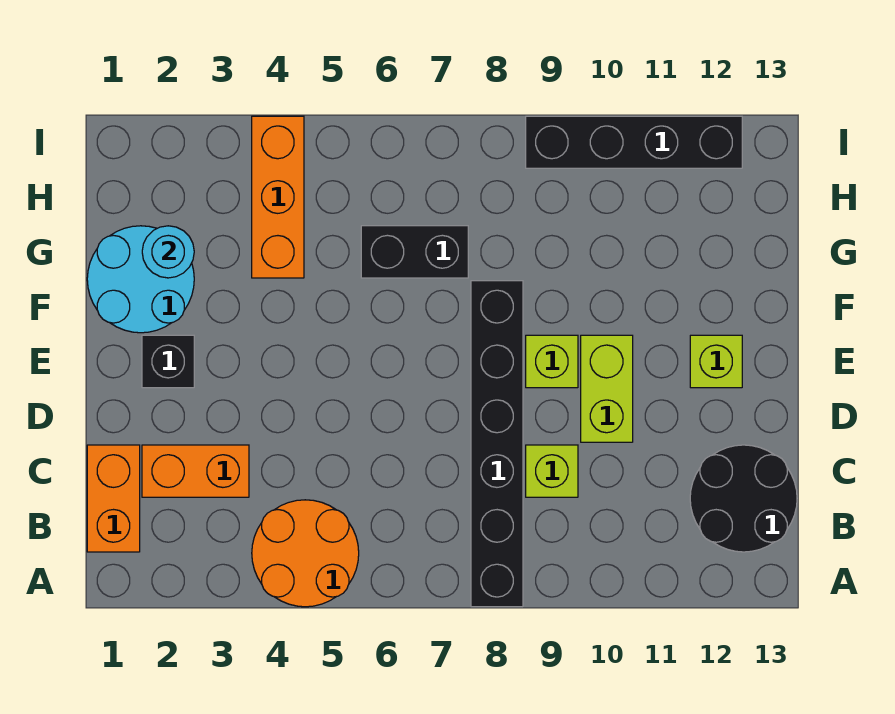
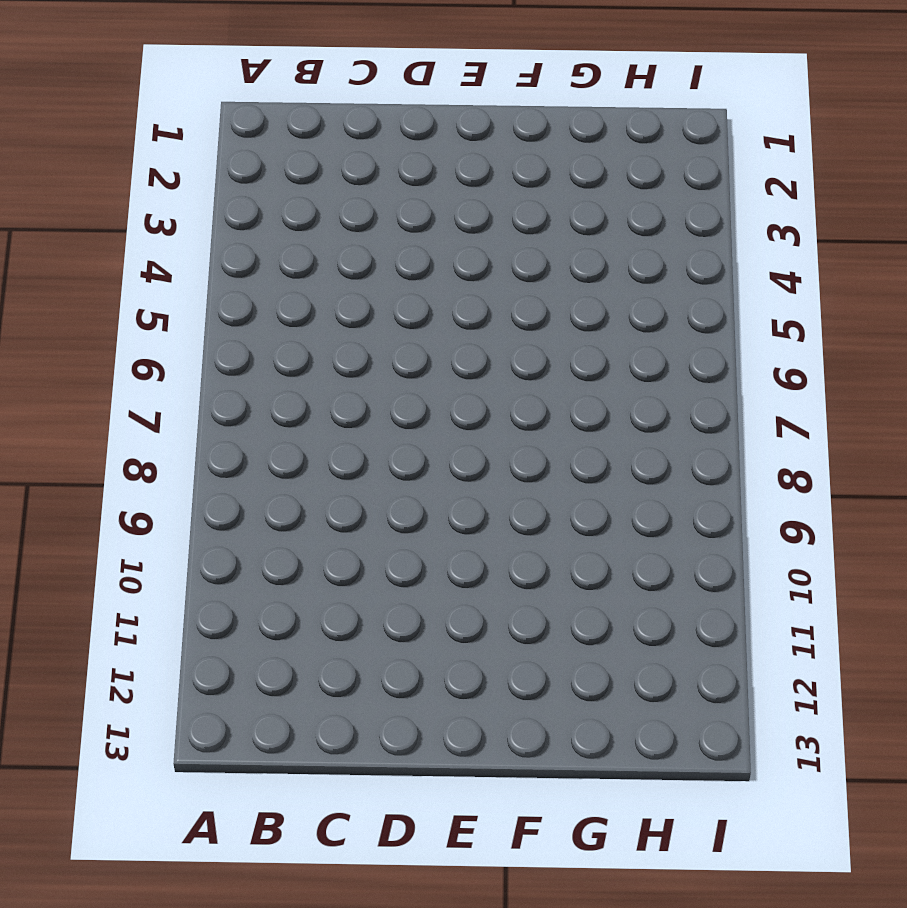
none -> orange round brick A4:B5 level 1
none -> black brick A8:F8 level 1
none -> orange brick B1:C1 level 1

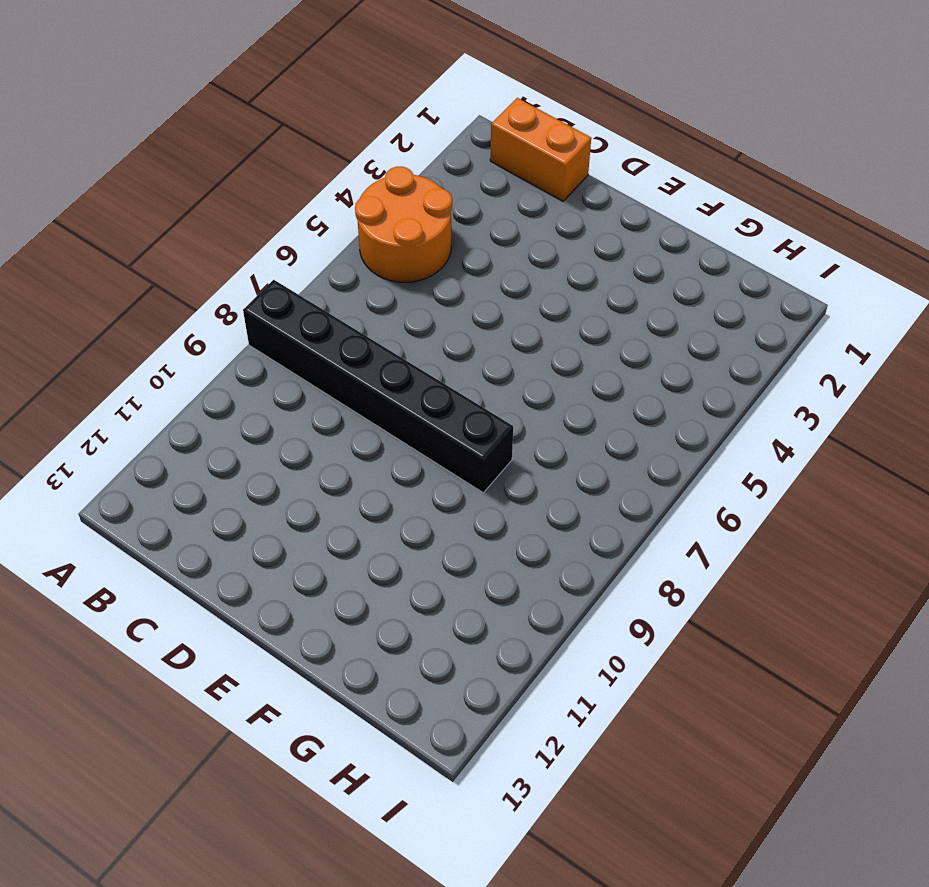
none -> black round brick B12:C13 level 1
none -> orange brick C2:C3 level 1
none -> lime brick C9 level 1

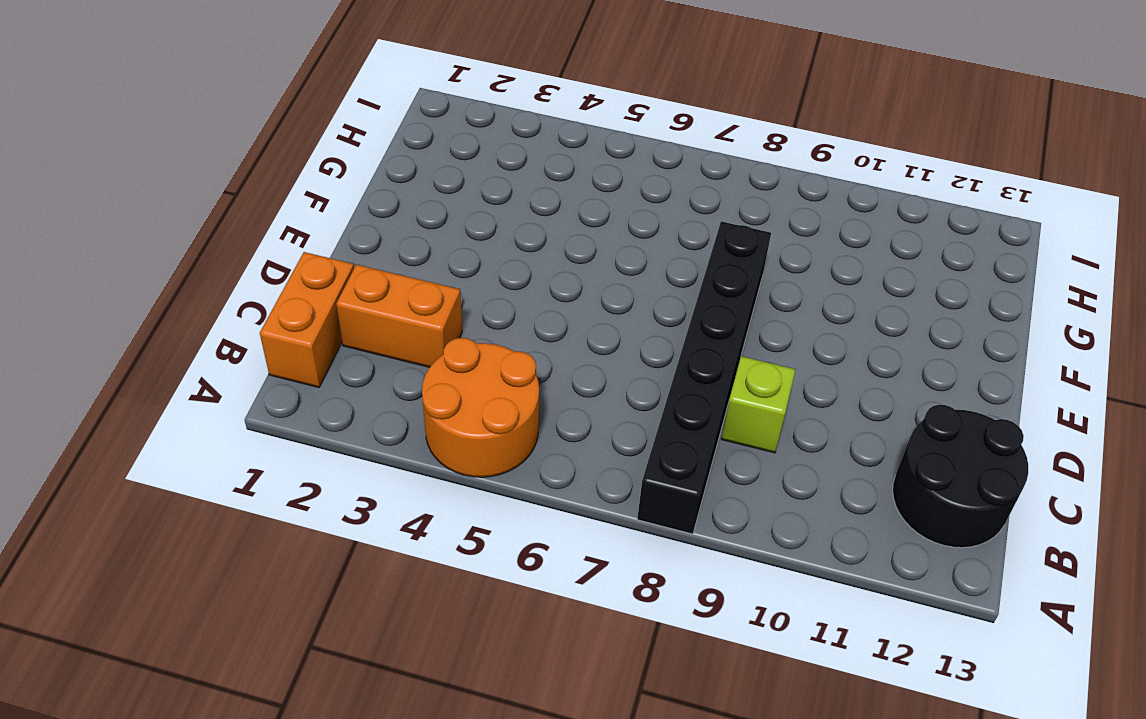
none -> lime brick D10:E10 level 1
none -> black brick E2 level 1
none -> lime brick E9 level 1

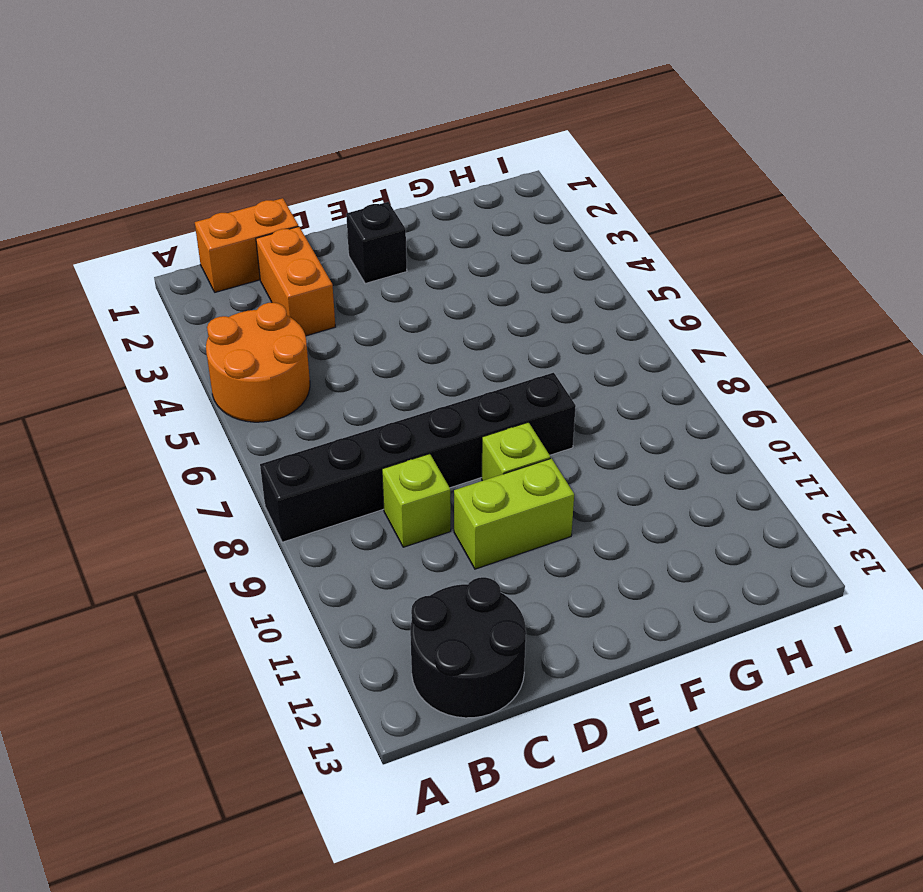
none -> lime brick E12 level 1
none -> cyan round brick F1:G2 level 1
none -> orange brick G4:I4 level 1

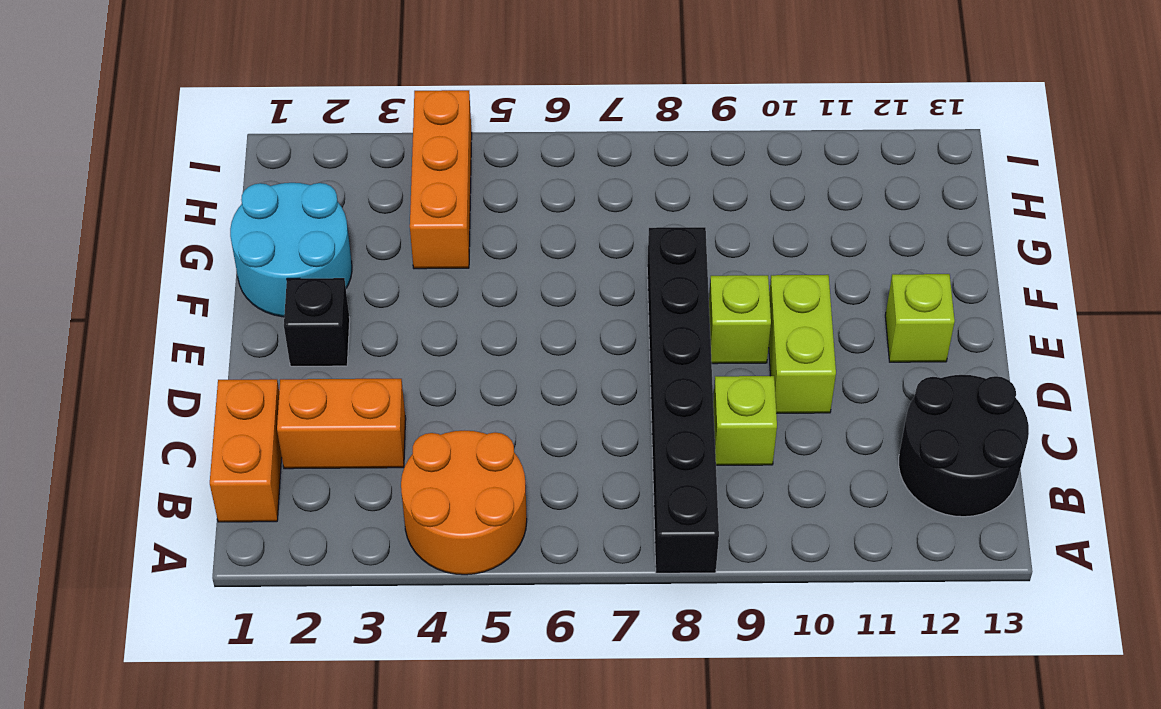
none -> black brick G6:G7 level 1
none -> black brick I9:I12 level 1
none -> cyan round brick G2 level 2

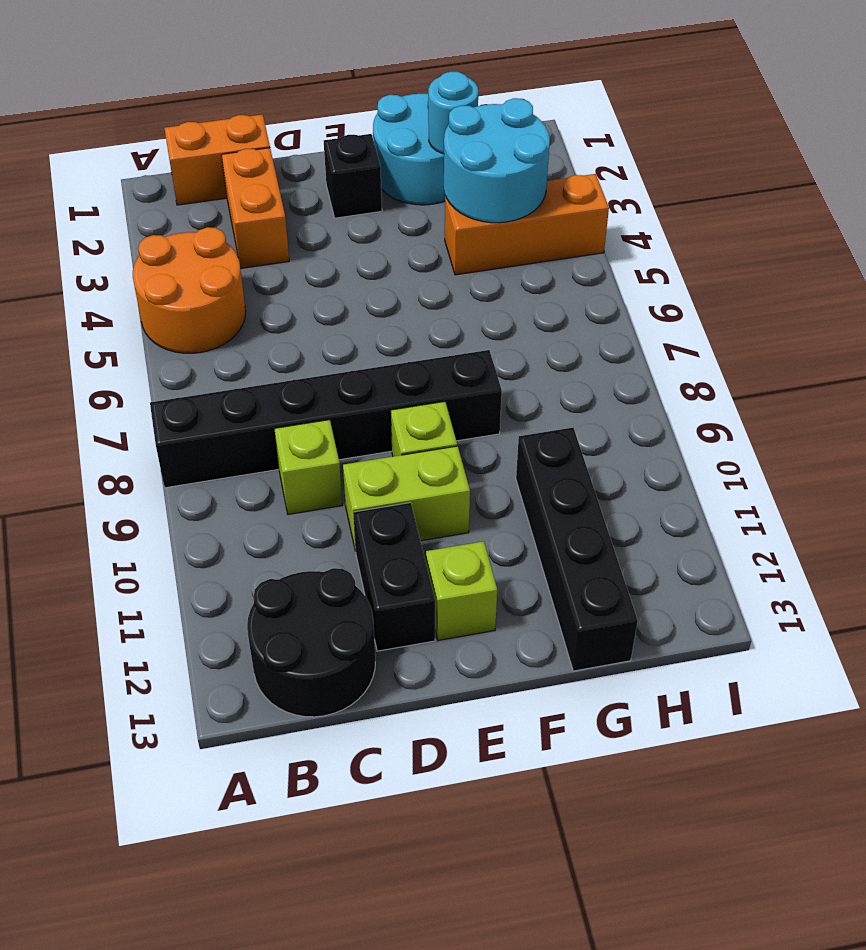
black brick D11:D12 level 1 -> black brick G6:G7 level 1
cyan round brick G3:H4 level 2 -> none
black brick G10:G13 level 1 -> black brick I9:I12 level 1

